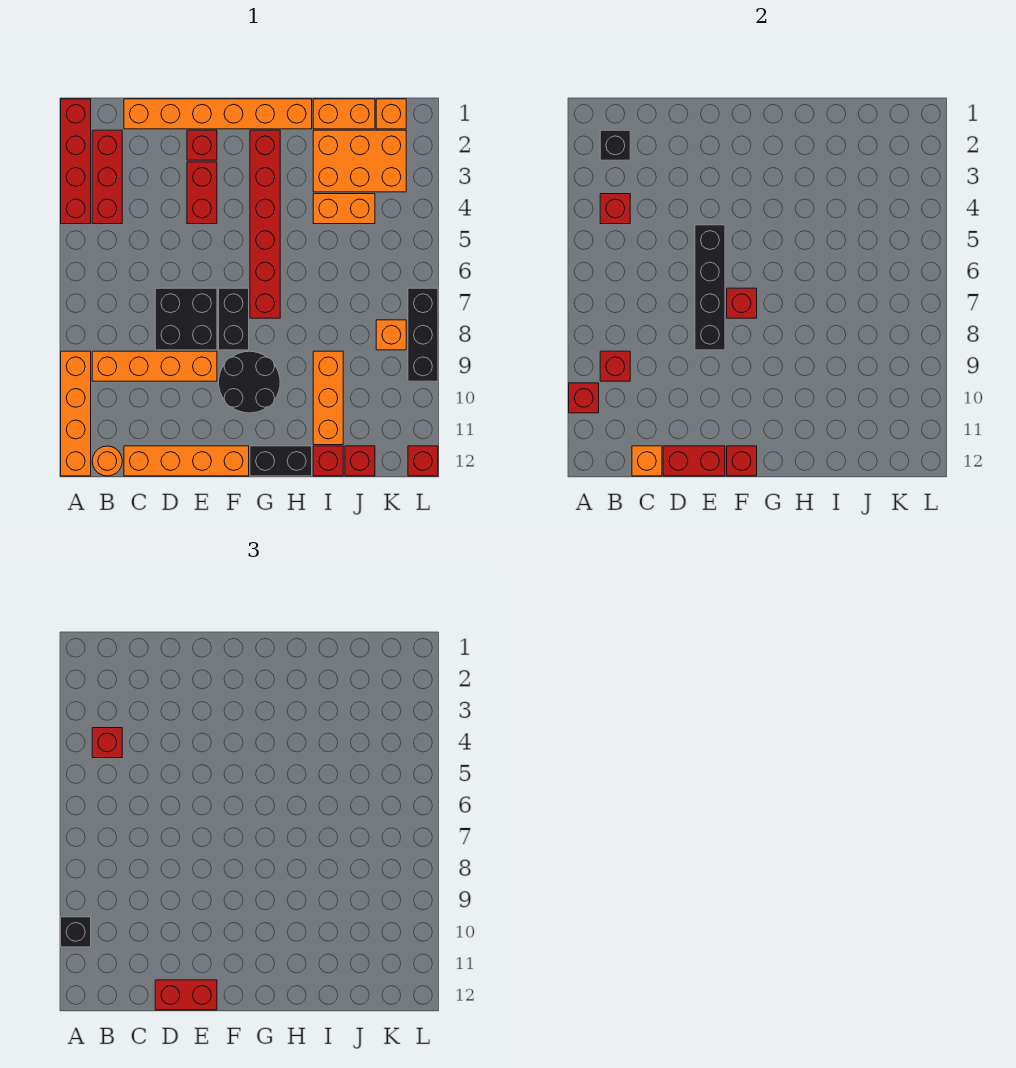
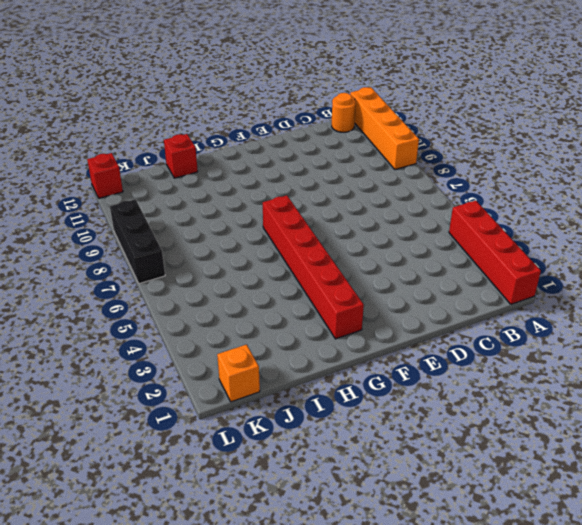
none -> red brick B2:B4 level 1
none -> orange brick B9:E9 level 1
none -> orange brick C1:H1 level 1
none -> orange brick C12:F12 level 1

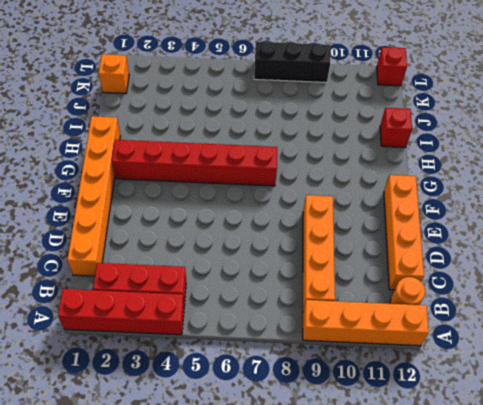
none -> black brick D7:E8 level 1
none -> red brick E2 level 1
none -> red brick E3:E4 level 1
none -> black brick F7:F8 level 1

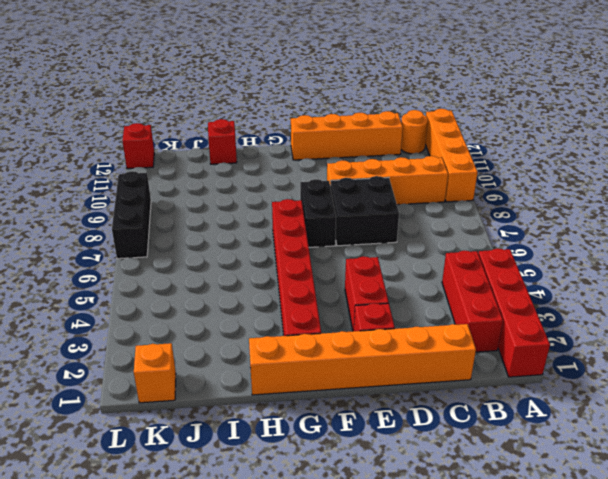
none -> black round brick F9:G10 level 1
none -> black brick G12:H12 level 1
none -> orange brick I1:J1 level 1
none -> orange brick I2:K3 level 1

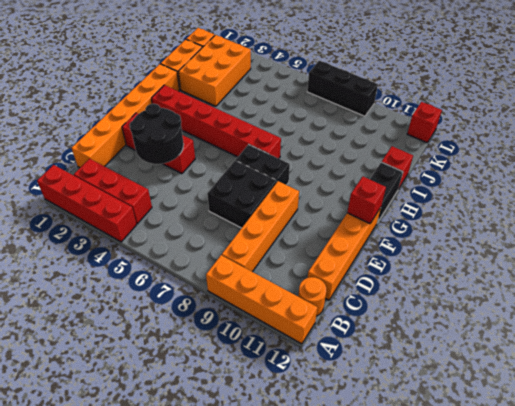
black round brick D3:E4 level 2 -> black round brick F9:G10 level 1
none -> orange brick I4:J4 level 1
none -> orange brick I9:I11 level 1
none -> red brick J12 level 1
none -> orange brick K8 level 1

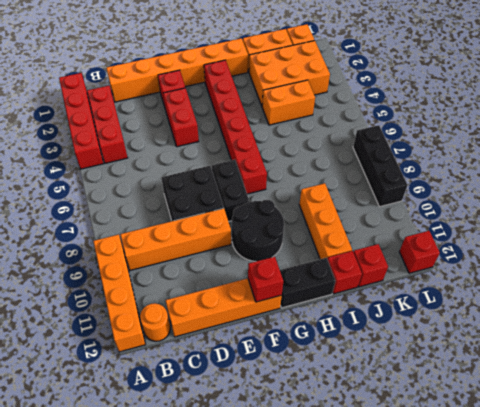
none -> orange brick K8 level 1
none -> red brick A10 level 2
none -> black brick B2 level 2
none -> red brick B4 level 2

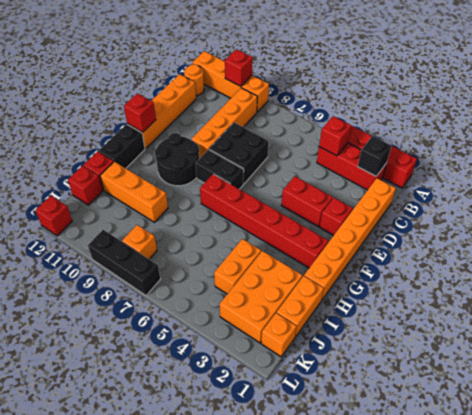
none -> red brick B9 level 2
none -> orange brick C12 level 2
none -> red brick D12:E12 level 2
none -> black brick E5:E8 level 2

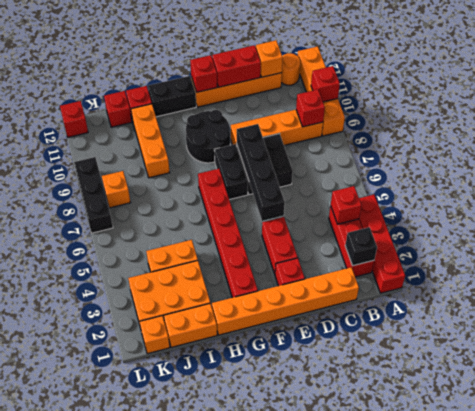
none -> red brick F7 level 2
none -> black brick A10 level 3
none -> red brick B4 level 3
none -> red brick D12:E12 level 3

